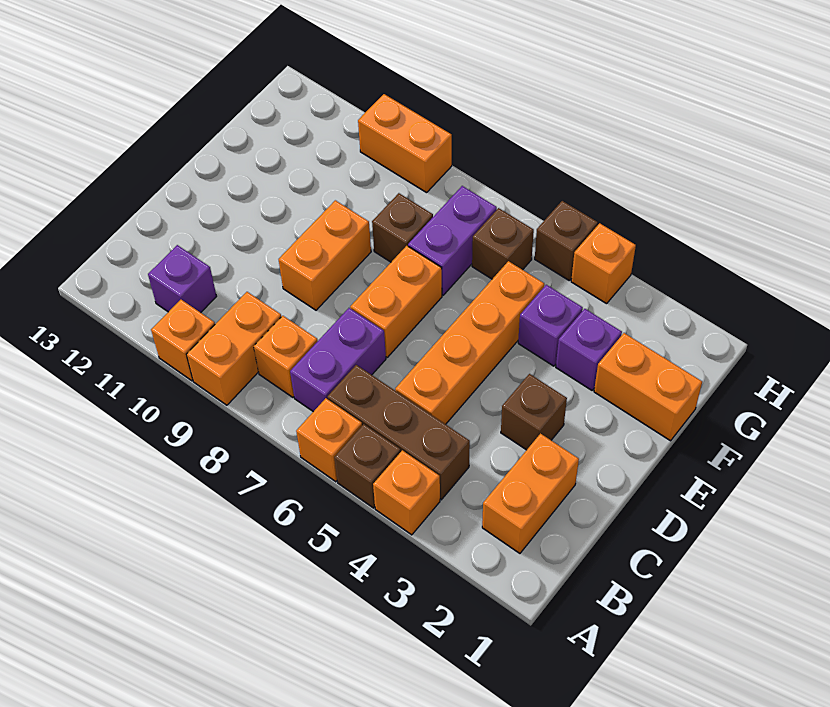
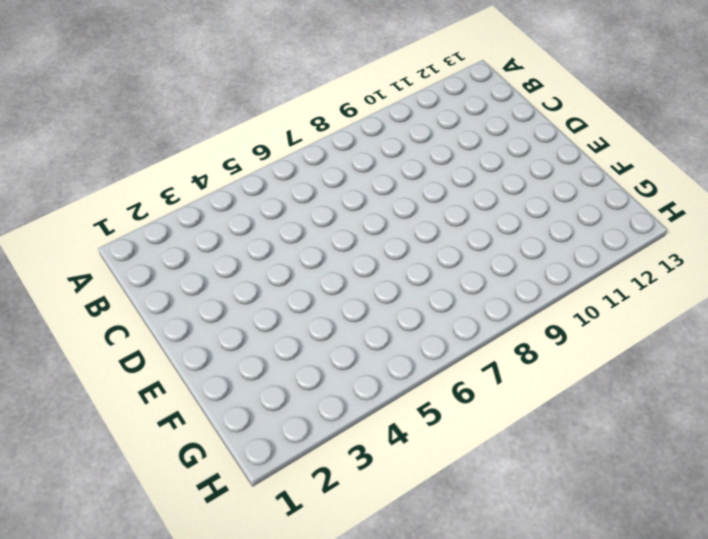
none -> orange brick A4 level 1
none -> brown brick A5 level 1
none -> orange brick A6 level 1

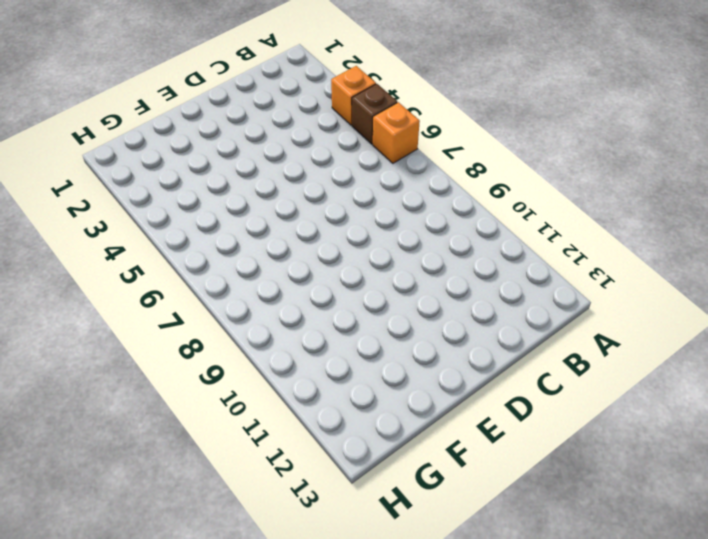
none -> orange brick A9:B9 level 1
none -> orange brick A10 level 1
none -> orange brick B2:C2 level 1

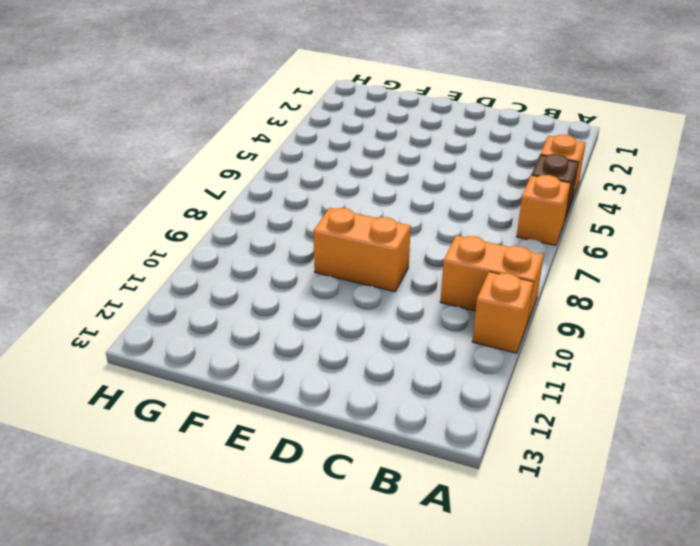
none -> orange brick B2:C2 level 1
none -> brown brick B4:B6 level 1
none -> purple brick B7:C7 level 1

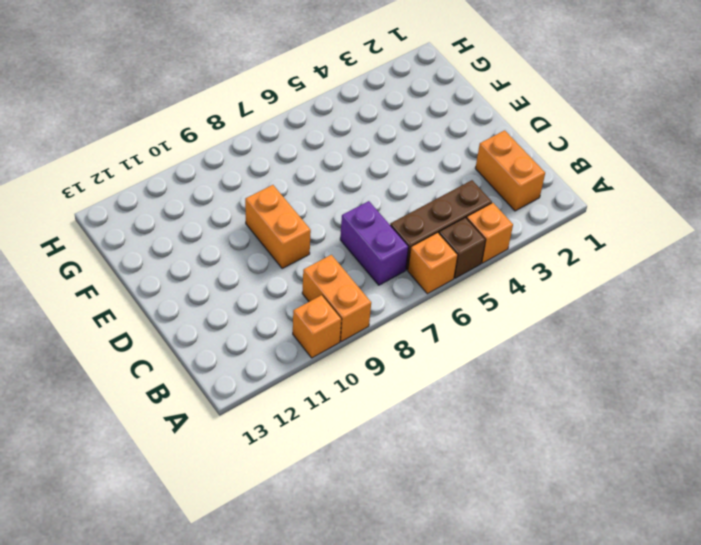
none -> orange brick B8 level 1
none -> purple brick B11 level 1
none -> orange brick C5:F5 level 1

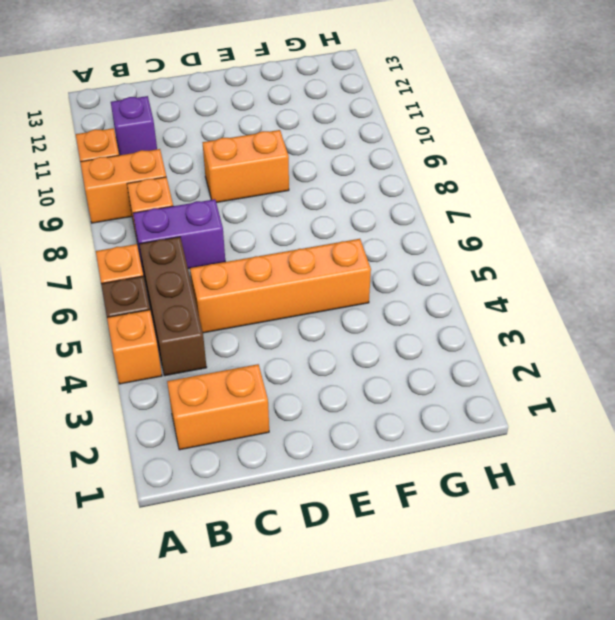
none -> brown brick D3 level 1
none -> orange brick D7:E7 level 1
none -> orange brick F1:F2 level 1

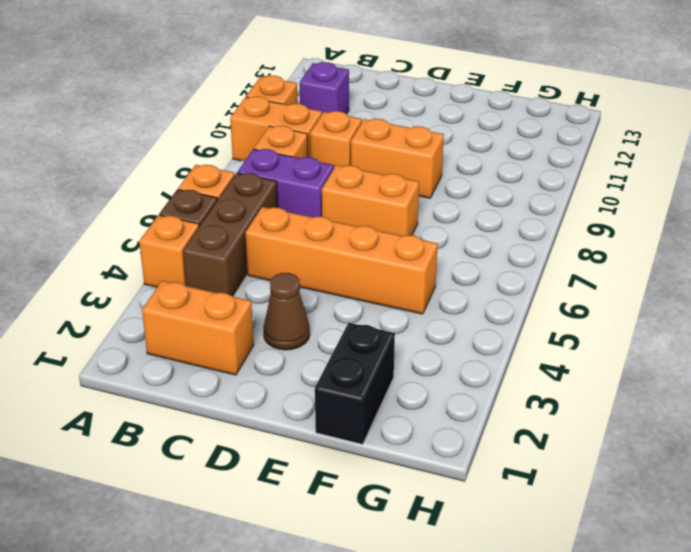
orange brick C9 level 1 -> orange brick H4 level 1
brown cone D3 level 1 -> brown brick D3 level 1
black brick F1:F2 level 1 -> orange brick F1:F2 level 1
none -> purple brick F3 level 1
none -> purple brick F4 level 1
none -> purple brick F7:G7 level 1

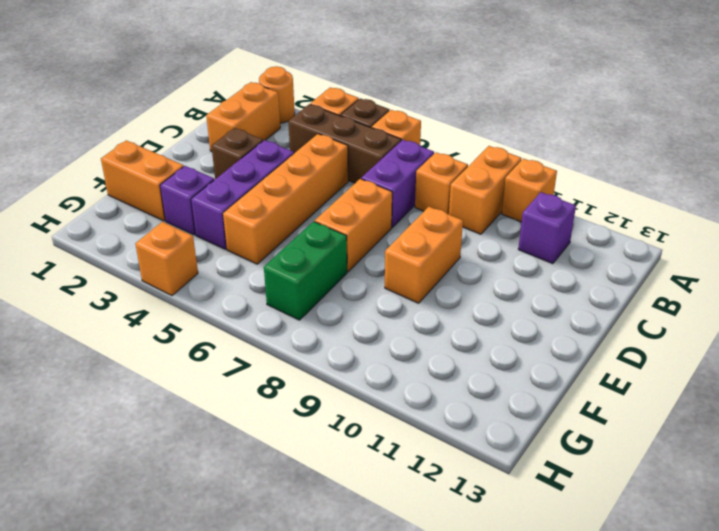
orange round brick A2 level 1 -> none
purple brick D4:F4 level 1 -> purple brick F4 level 1
green brick F7:G7 level 1 -> purple brick F7:G7 level 1
none -> brown brick F8 level 1
none -> brown brick G6 level 1
none -> brown brick H5 level 1

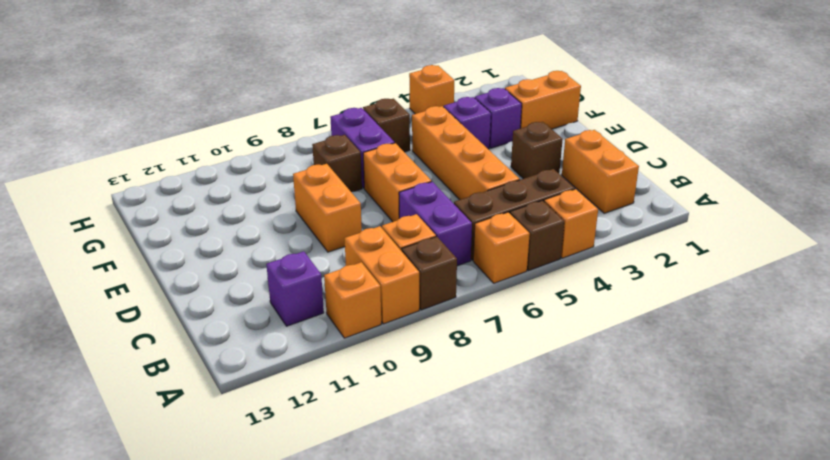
brown brick A8 level 1 -> brown brick H5 level 1
none -> orange brick H9:H10 level 1

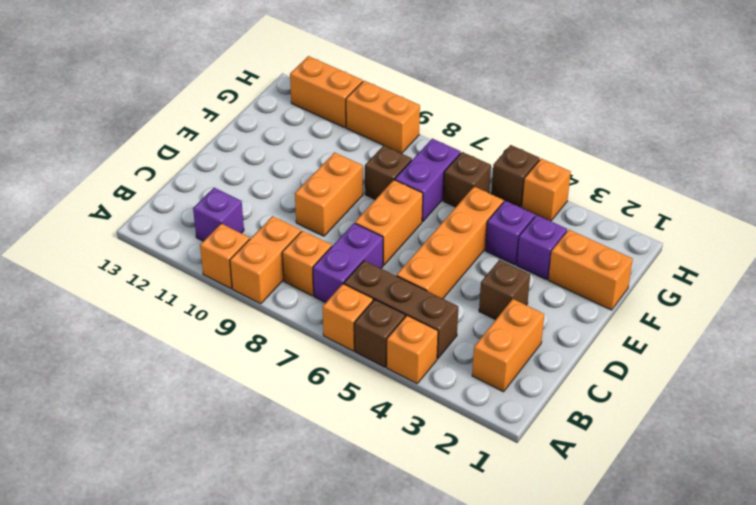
orange brick H11:H12 level 1 -> none

